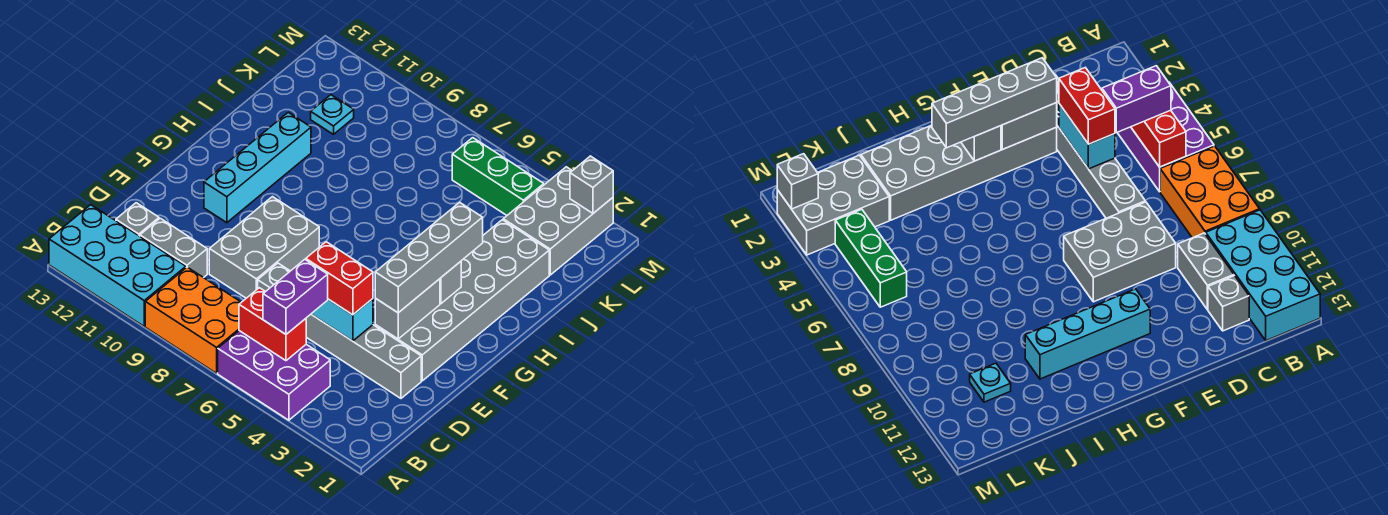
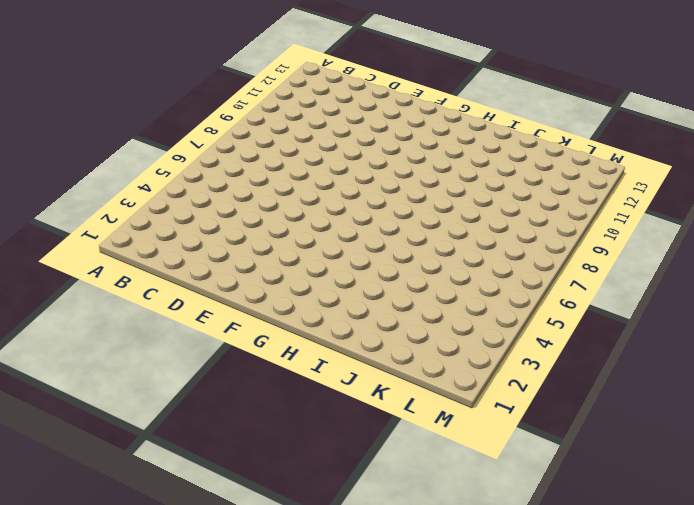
none -> purple brick A4:B6 level 1
none -> orange brick A7:B9 level 1
none -> cyan brick A10:B13 level 1

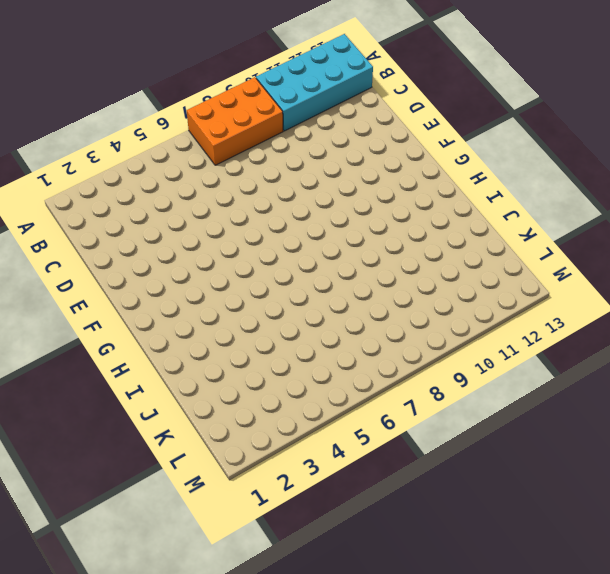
none -> purple brick A4:B6 level 1
none -> grey brick C10:C11 level 1
none -> grey brick C12 level 1

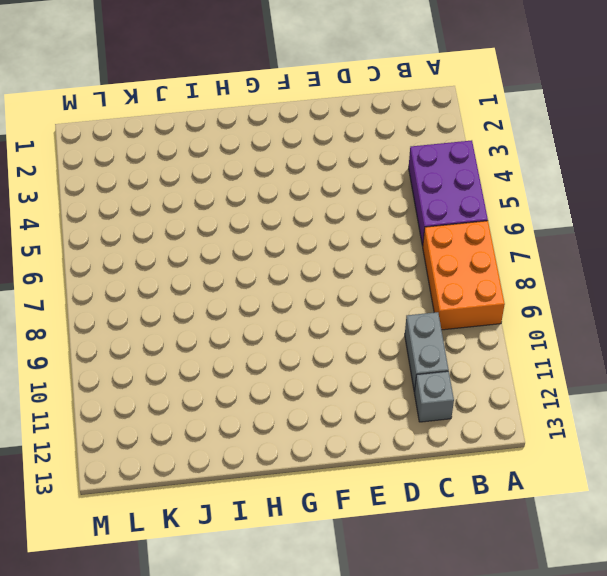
none -> cyan brick A10:B13 level 1
none -> grey brick D2:D7 level 1
none -> grey brick D8:F9 level 1

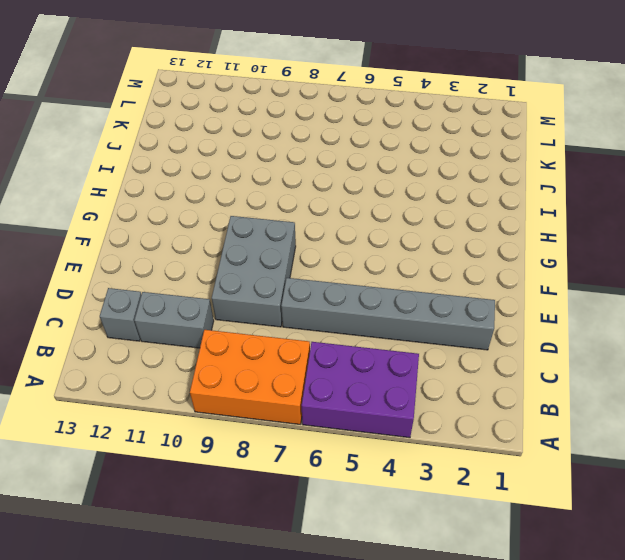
none -> cyan brick A10:B13 level 1
none -> grey brick E2:J3 level 1
none -> cyan brick F11:I11 level 1

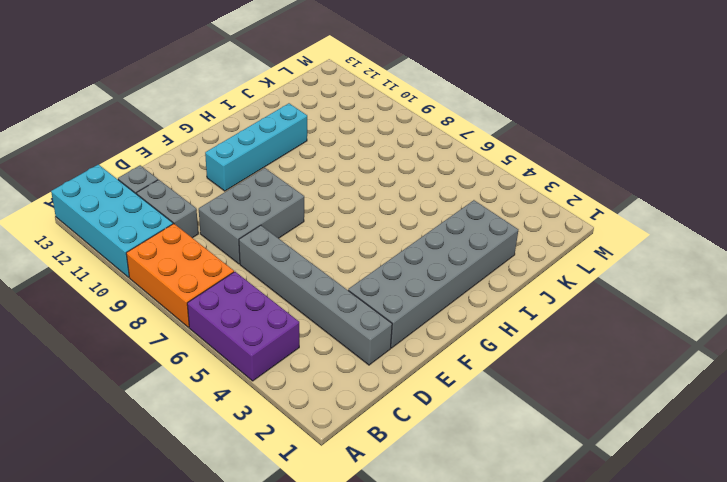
none -> grey brick K2:M3 level 1
none -> cyan plate K11 level 1
none -> green brick L4:L6 level 1

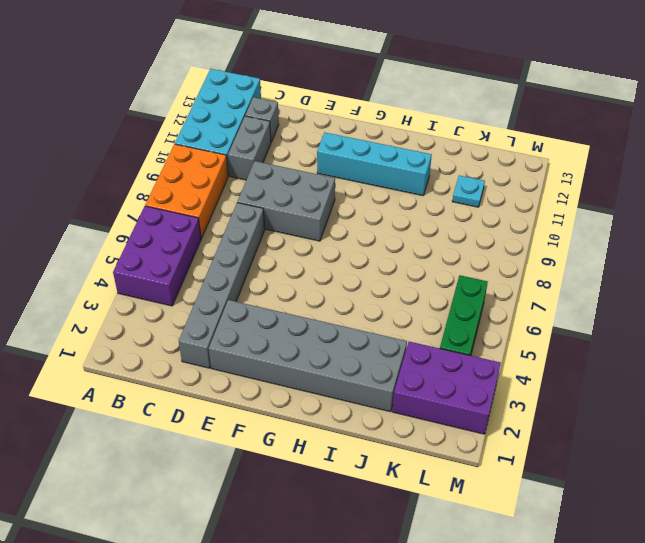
purple brick K2:M3 level 1 -> grey brick K2:M3 level 1
none -> red brick B5:B6 level 2
none -> cyan brick D4:D5 level 2
none -> grey brick E3:F3 level 2

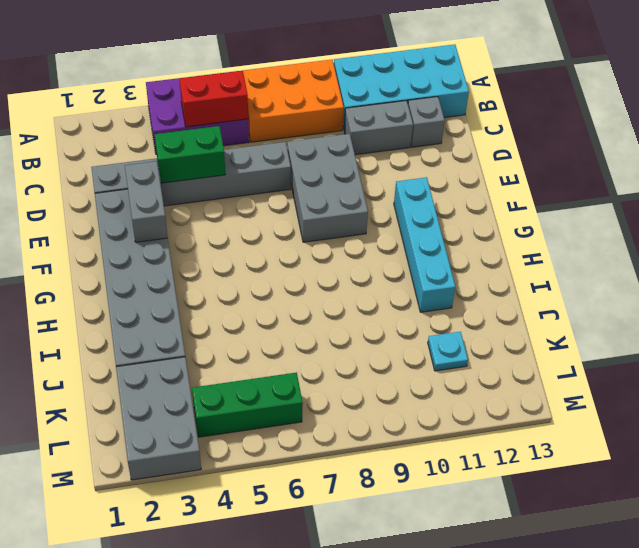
green brick D4:D5 level 2 -> cyan brick D4:D5 level 2
none -> grey brick G3 level 2
none -> grey brick M2 level 2
none -> purple brick B5:C5 level 3

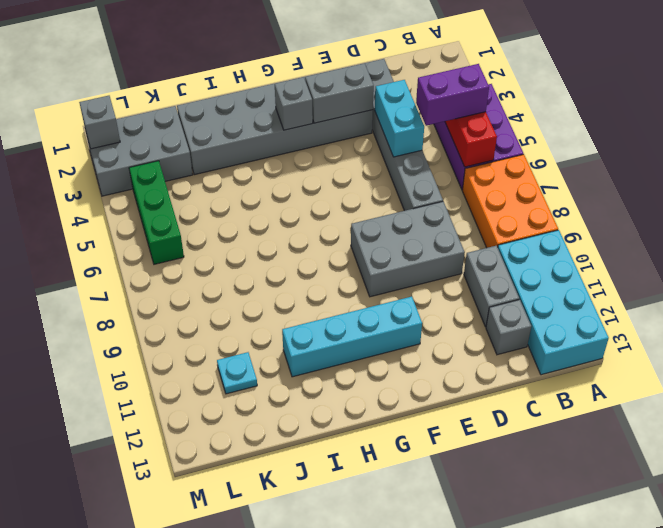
none -> red brick D4:D5 level 3
none -> grey brick E3:H3 level 3

